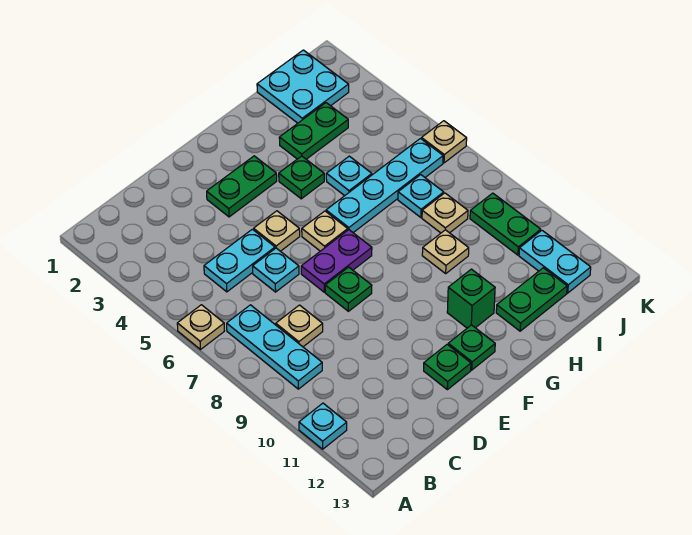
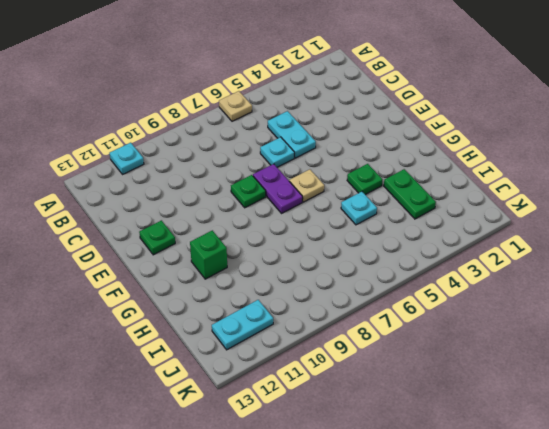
none -> cyan plate B7:B9 level 1
none -> tan plate C8 level 1
none -> green plate E3:F3 level 1

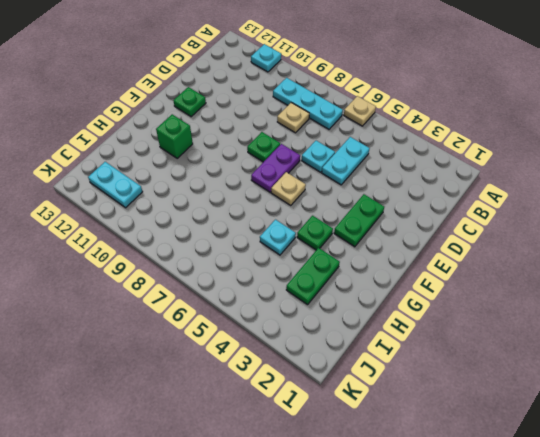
none -> tan plate E5 level 1
none -> green plate F12 level 1
none -> cyan plate G6:J6 level 1

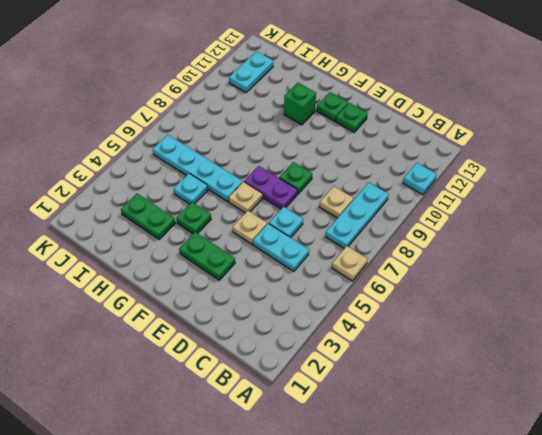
none -> tan plate H9 level 1
none -> green plate H12:I12 level 1
none -> cyan plate I1:J2 level 1

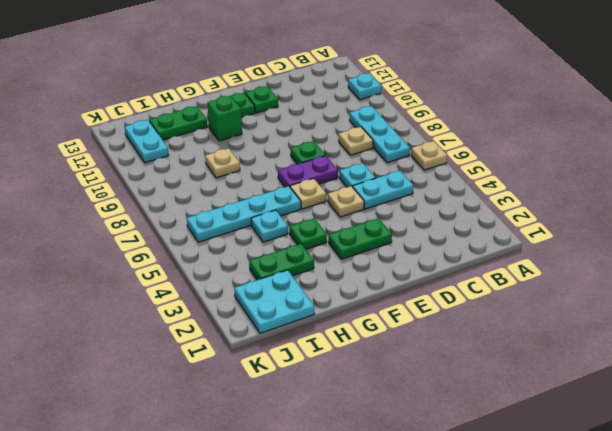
none -> cyan plate I7 level 1
none -> tan plate I8 level 1
none -> green plate J9:J10 level 1

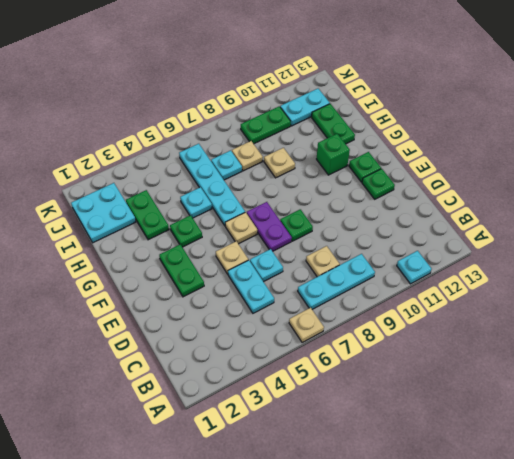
none -> tan plate K6 level 1

